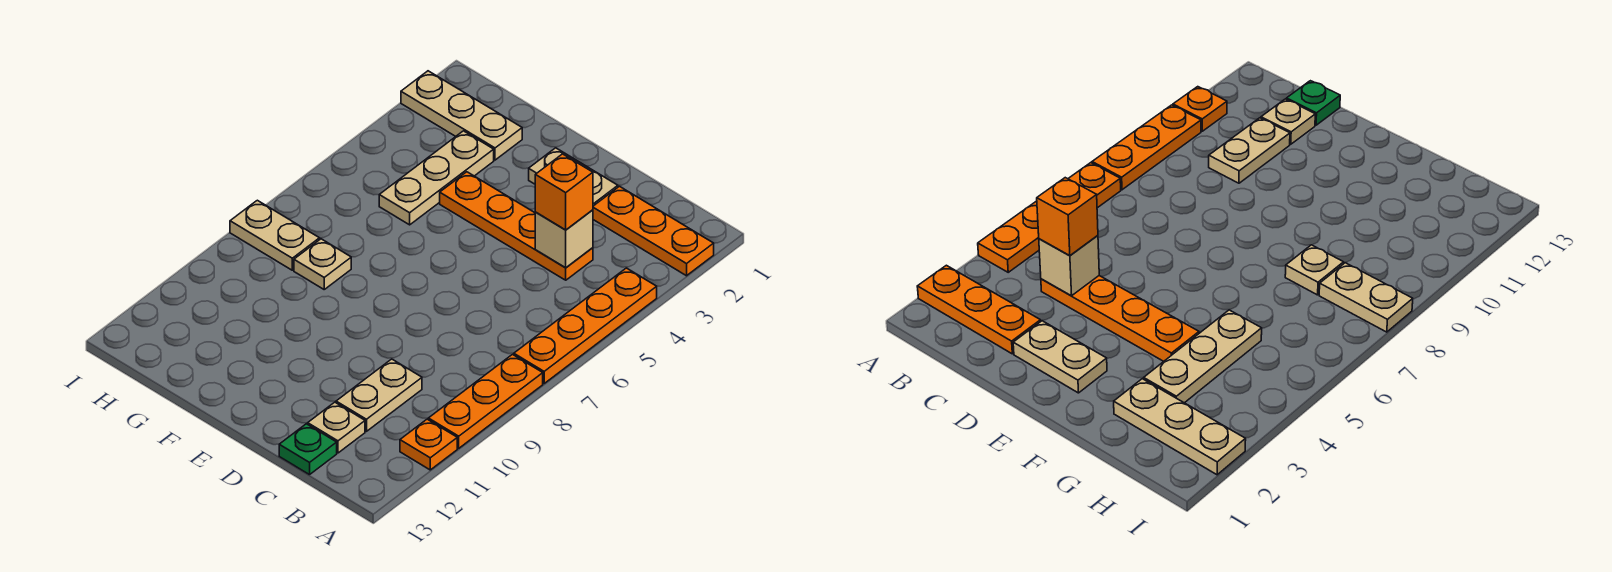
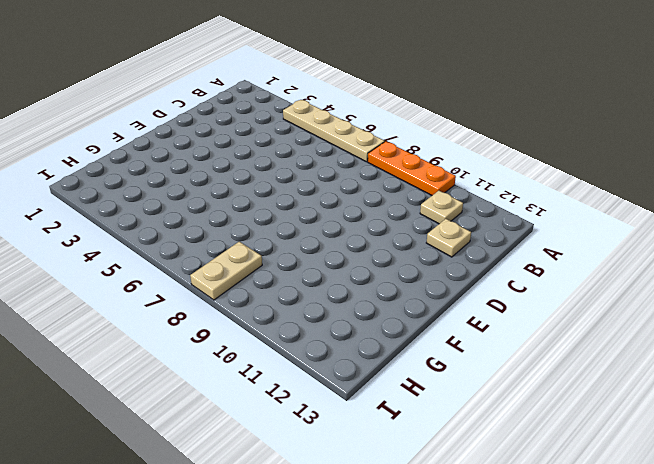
tan plate A4:A7 level 1 -> orange plate A4:A7 level 1
tan plate B11 level 1 -> tan plate G8 level 1
none -> orange plate A2:C2 level 1
none -> orange plate A11 level 1
none -> orange plate C4:F4 level 1

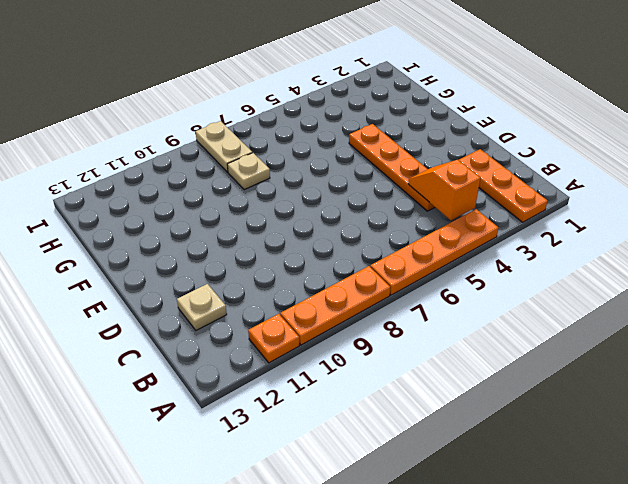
orange slope B4:C4 level 2 top B -> tan brick C4 level 2
none -> tan plate C10:C11 level 1
none -> green plate C13 level 1
none -> tan plate D2:E2 level 1

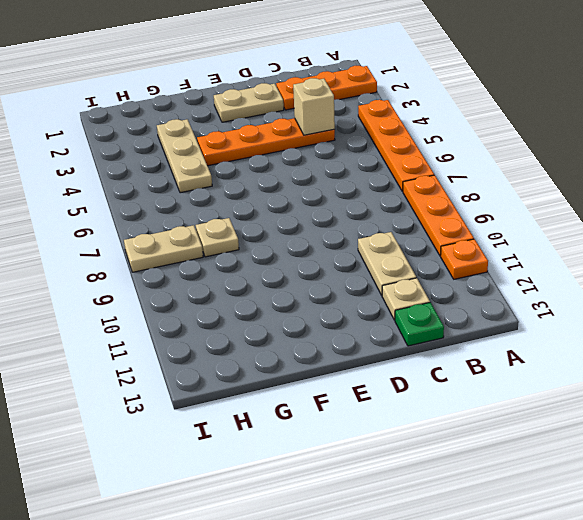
none -> tan plate G2:I2 level 1
none -> orange brick C4 level 3

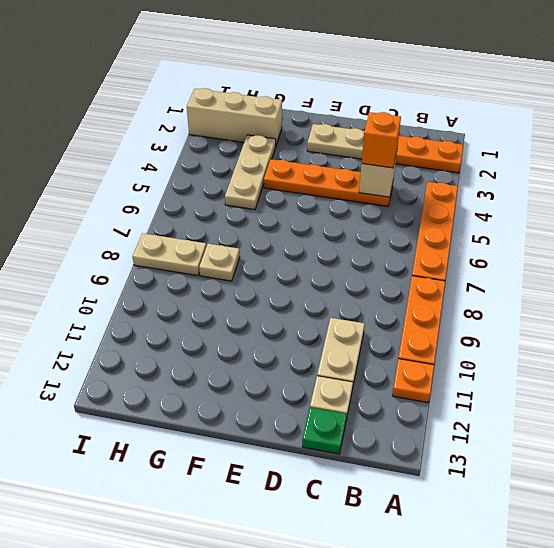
tan brick G2:I2 level 1 -> tan plate G2:I2 level 1

